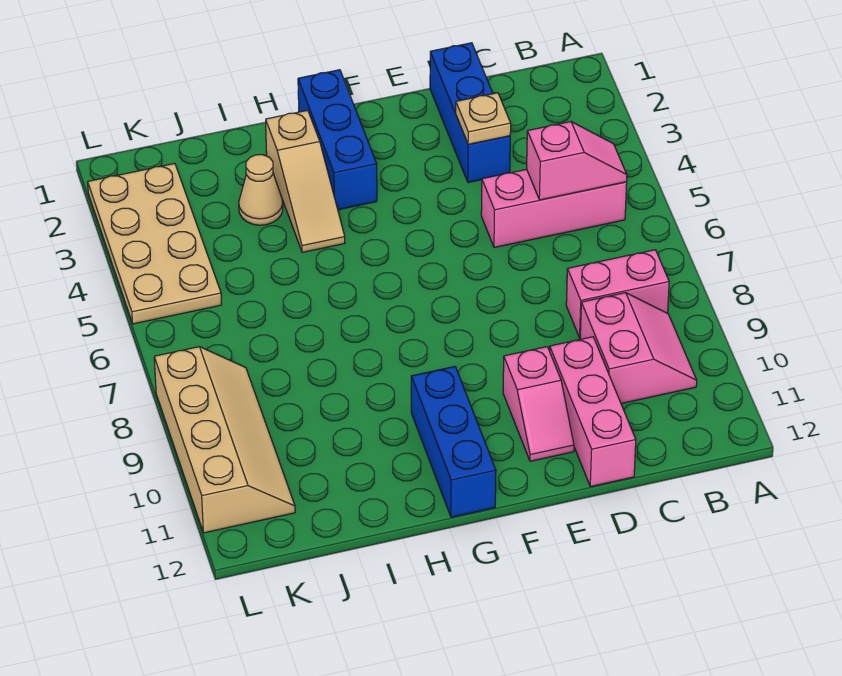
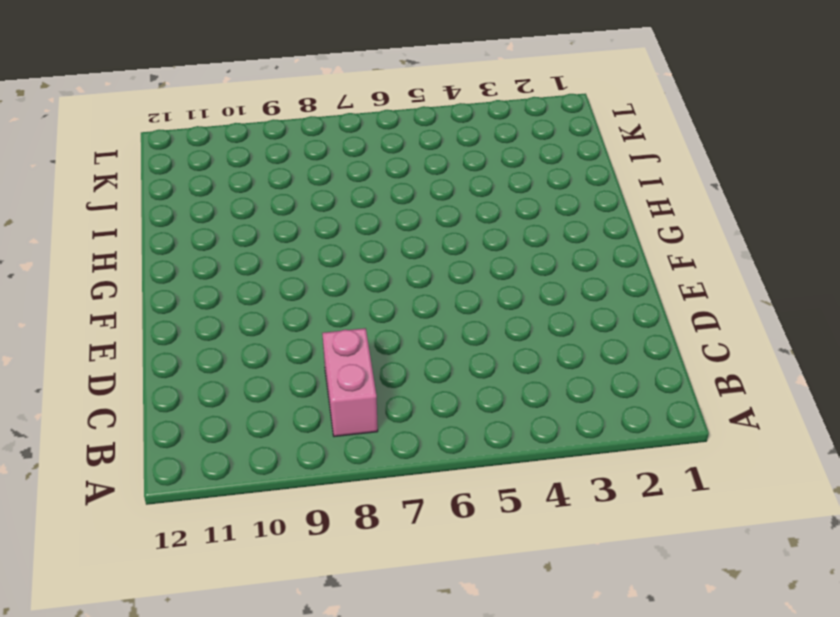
none -> pink brick B5:D5 level 1
none -> pink slope B9:C10 level 1 top C
none -> blue brick D1:D3 level 1

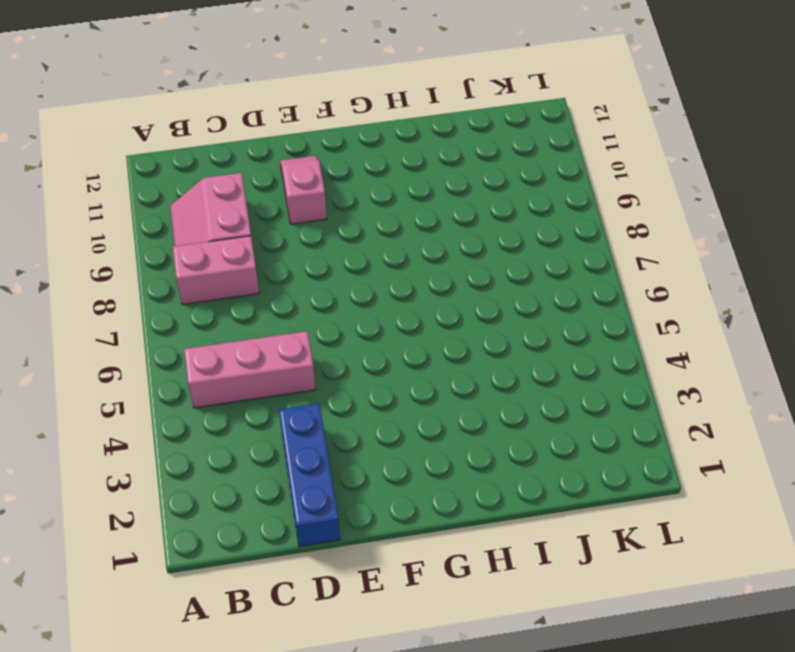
none -> pink brick D10:D12 level 1
none -> blue brick G1:G3 level 1
none -> blue brick G10:G12 level 1

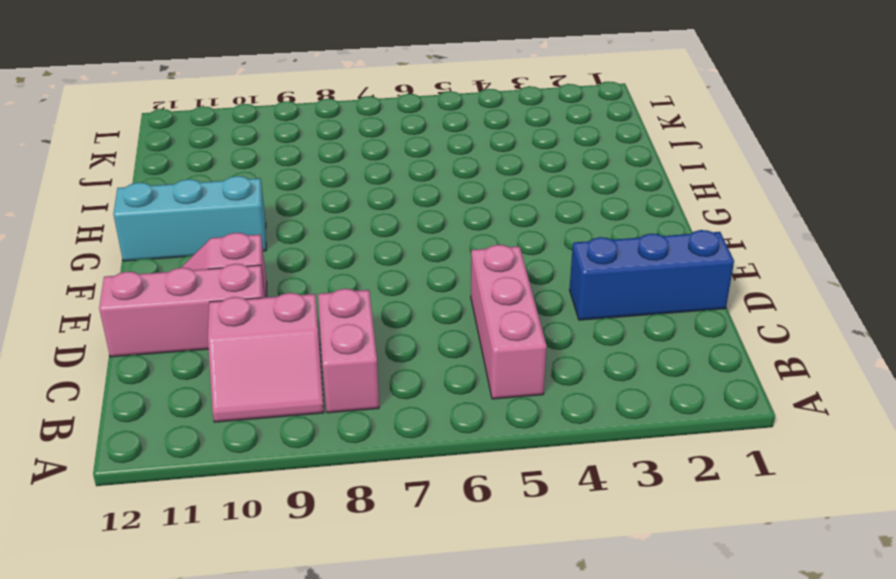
cyan brick G10:G12 level 1 -> blue brick G10:G12 level 1
none -> blue brick G1:G3 level 1
none -> tan slope H2:H4 level 1 top 2
none -> tan cone I3 level 1

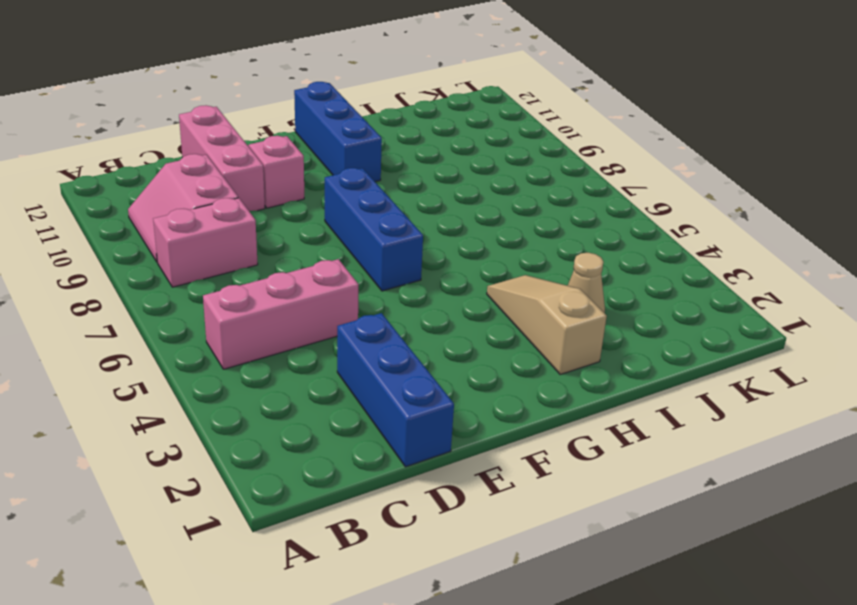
blue brick F6:F8 level 1 -> blue brick G1:G3 level 1
none -> tan plate K2:L5 level 1
none -> tan slope K8:L11 level 1 top L
none -> pink slope B5:C5 level 2 top C

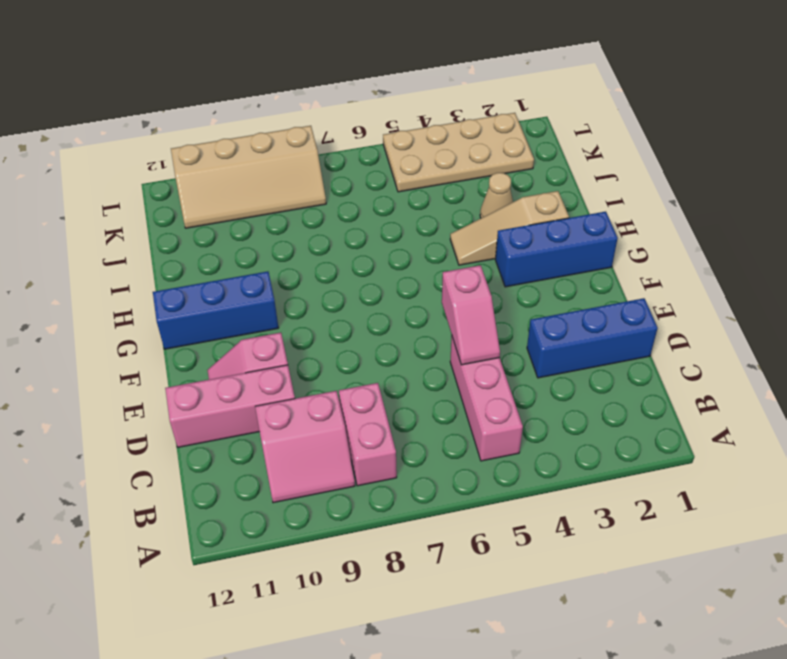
pink slope D5:E5 level 2 top E -> pink slope B5:C5 level 2 top C
none -> tan plate D3 level 2

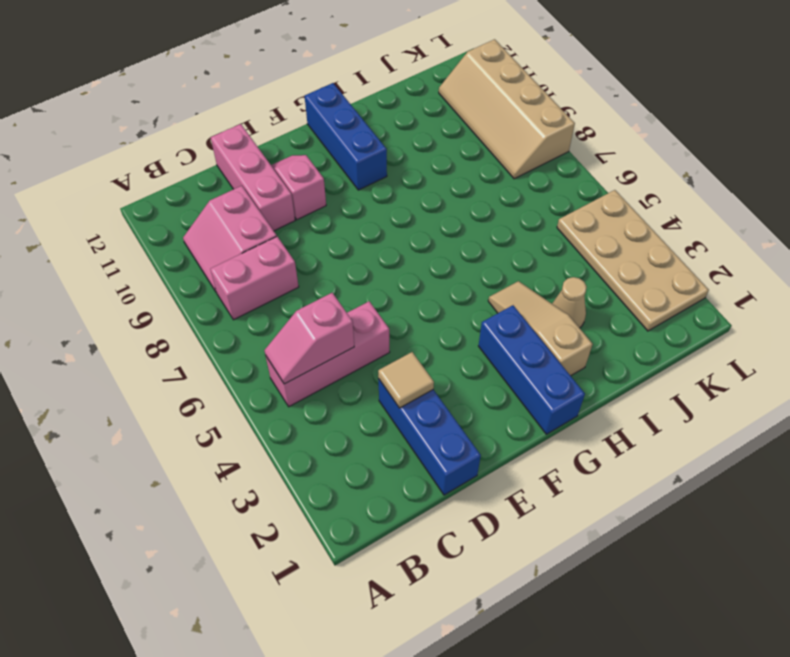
tan tile D3 level 2 -> tan plate D3 level 2

